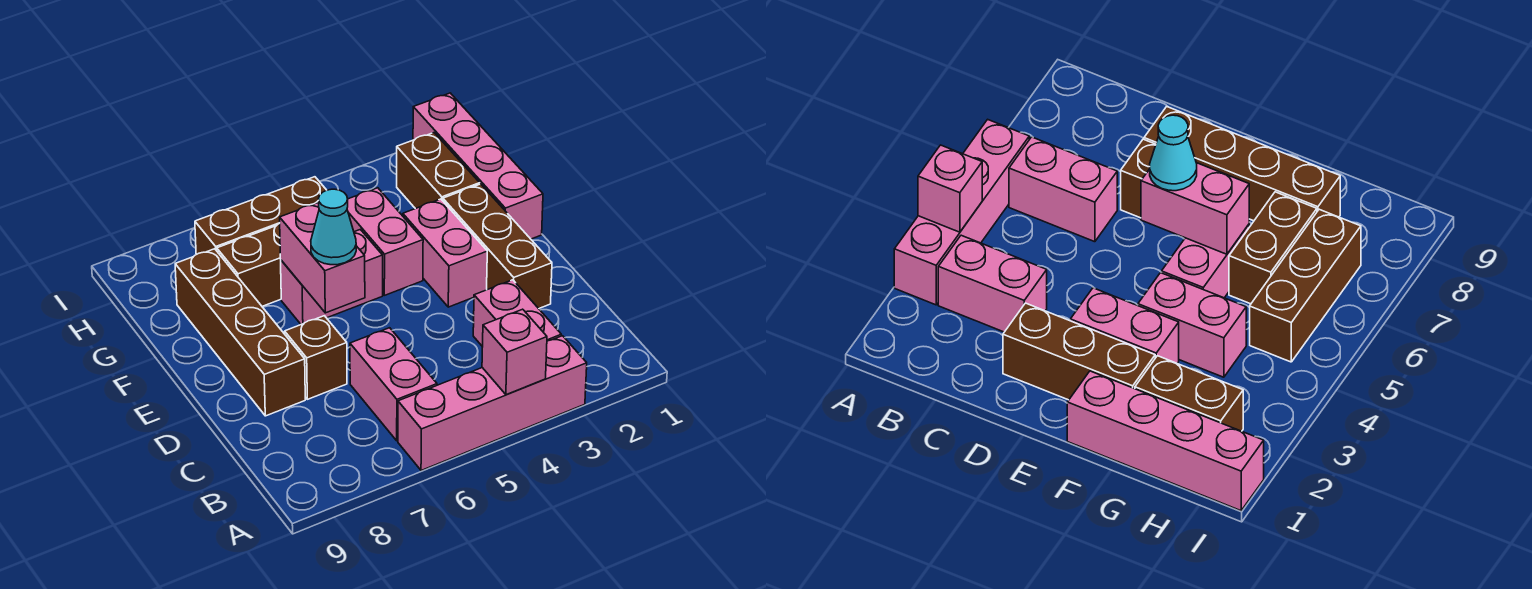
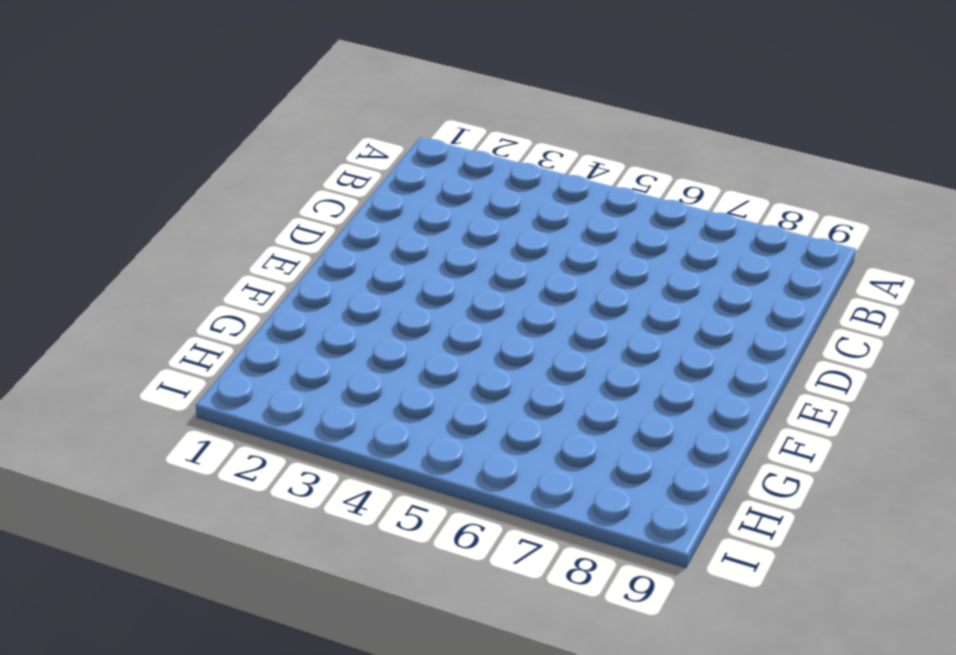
none -> pink brick A3:A6 level 1
none -> pink brick B3:C3 level 1
none -> pink brick B6:C6 level 1

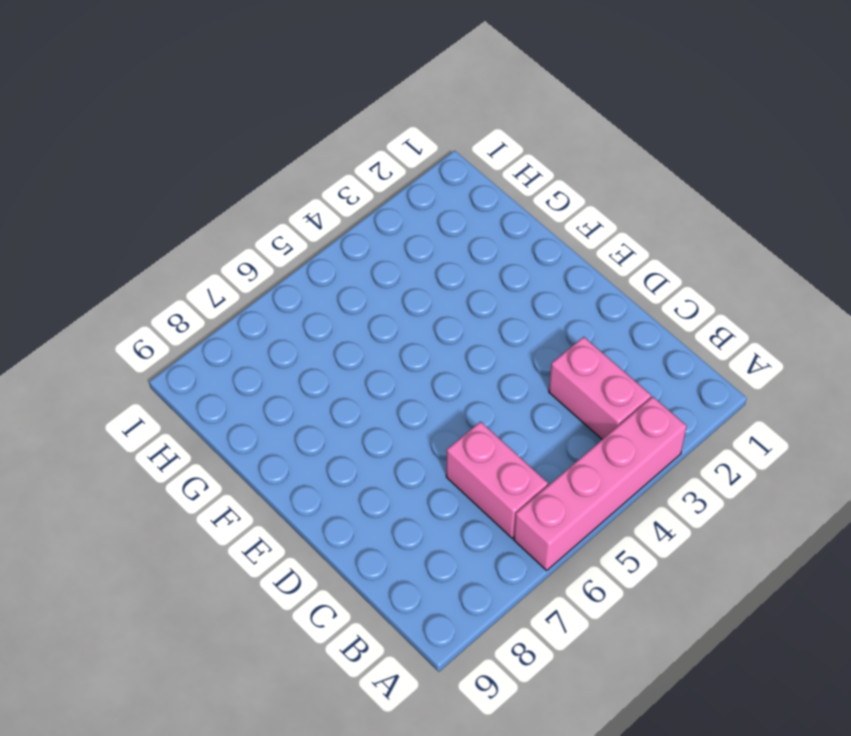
none -> brown brick D2:F2 level 1
none -> brown brick D7 level 1
none -> brown brick D8:G8 level 1

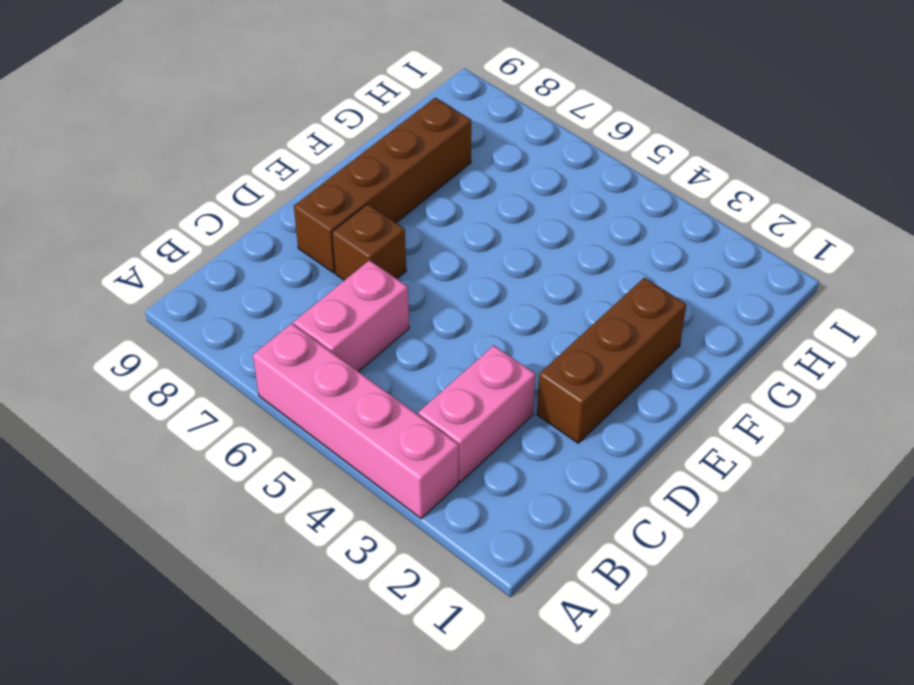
none -> pink brick E3:F3 level 1
none -> pink brick F1:I1 level 1
none -> pink brick F4:G4 level 1

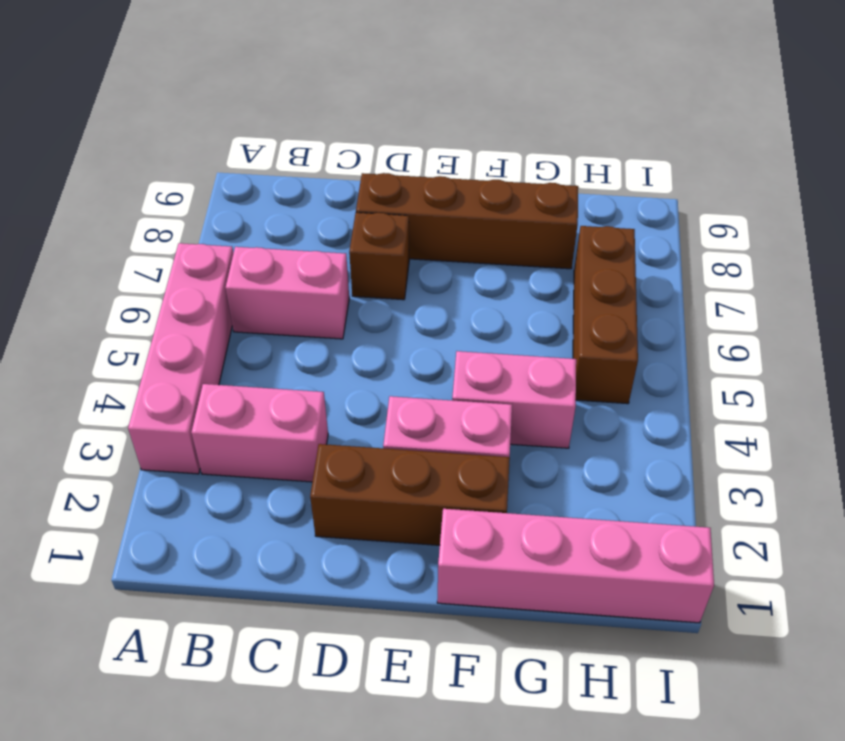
none -> pink brick F5:F6 level 1
none -> brown brick G2:H2 level 1
none -> brown brick G6:G7 level 1

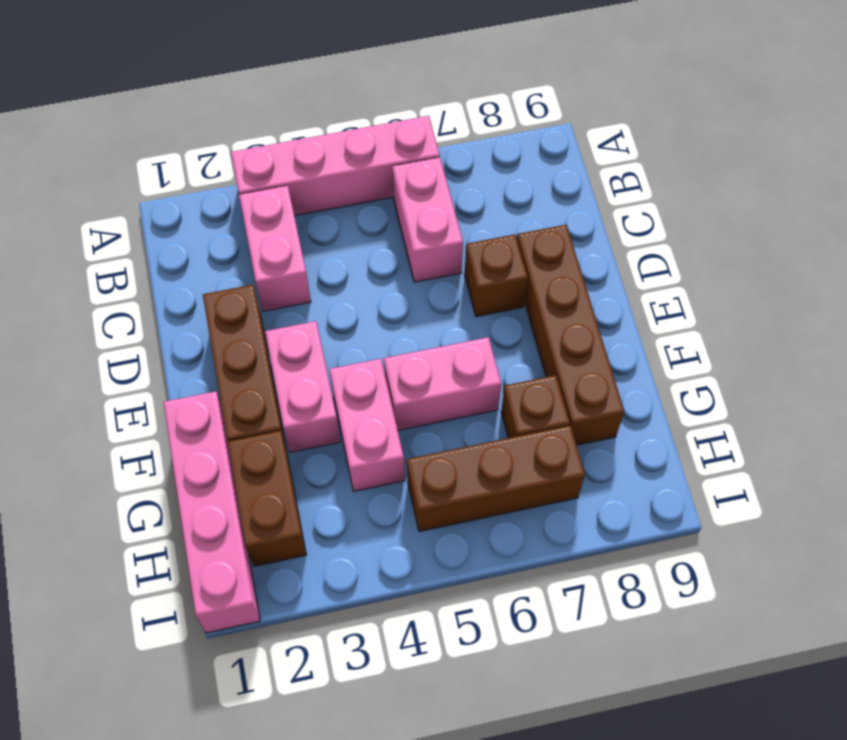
brown brick G7 level 1 -> brown brick G6:G7 level 1
none -> pink brick A4 level 2
none -> pink brick E6:F6 level 2
none -> cyan cone E6 level 3

